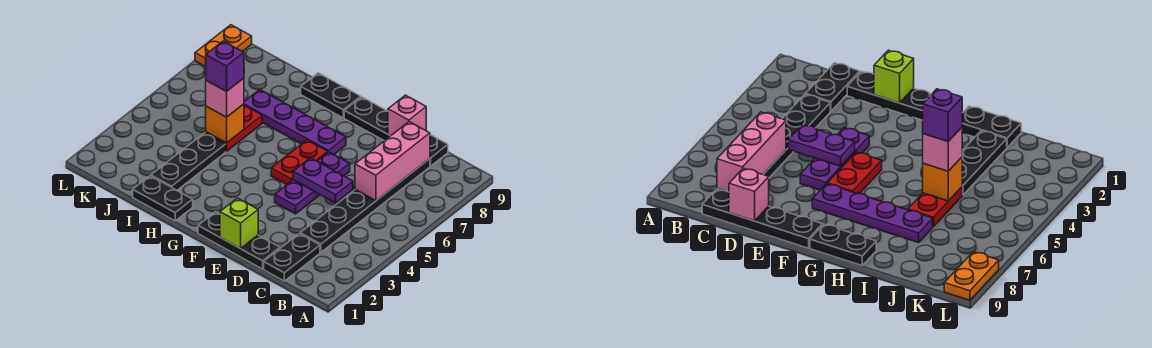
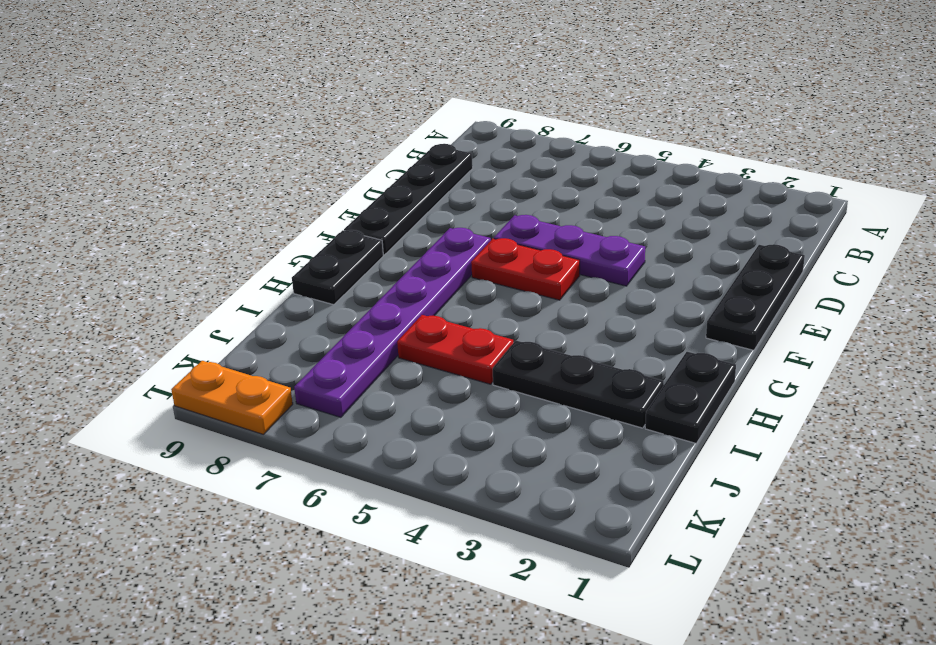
purple plate F7:K7 level 1 -> purple plate F7:I7 level 1
none -> black plate C1:C2 level 1
none -> black plate C3:C8 level 1
none -> pink brick C6:C8 level 2

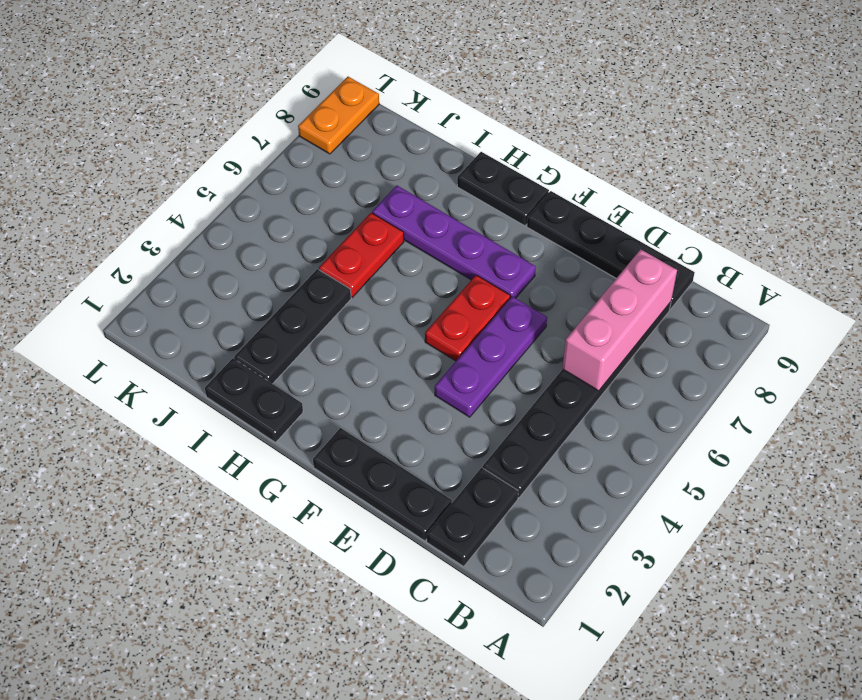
none -> purple plate D5:E5 level 2
none -> pink brick D9 level 2
none -> lime brick E1 level 2

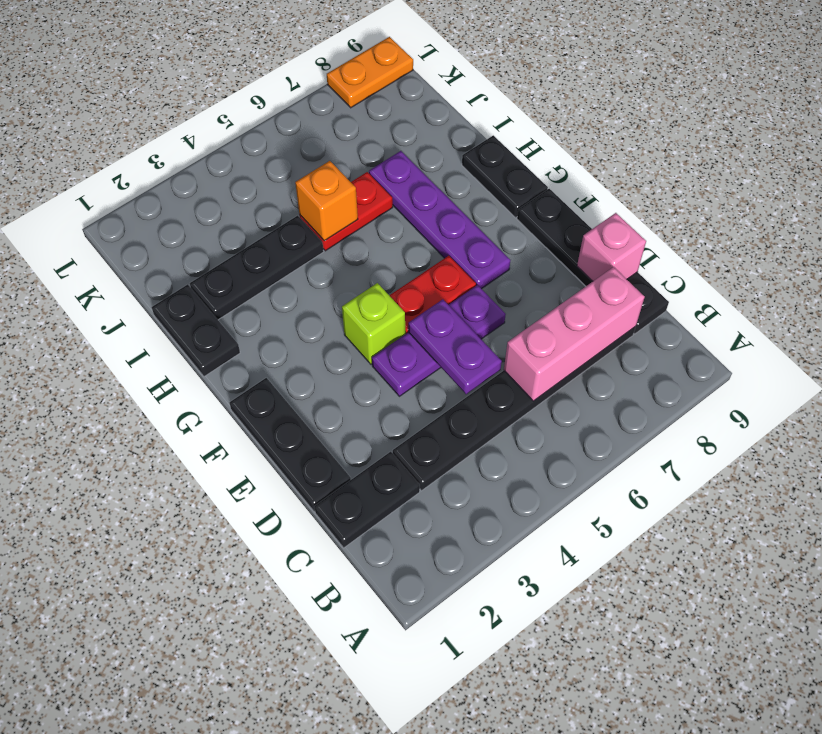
lime brick F4 level 1 -> lime brick E1 level 2
none -> pink brick I5 level 3
none -> purple brick I5 level 4

